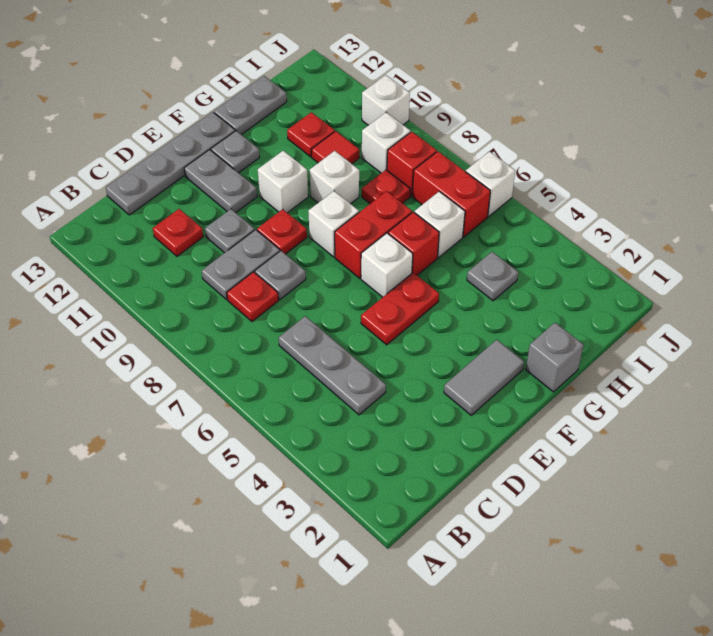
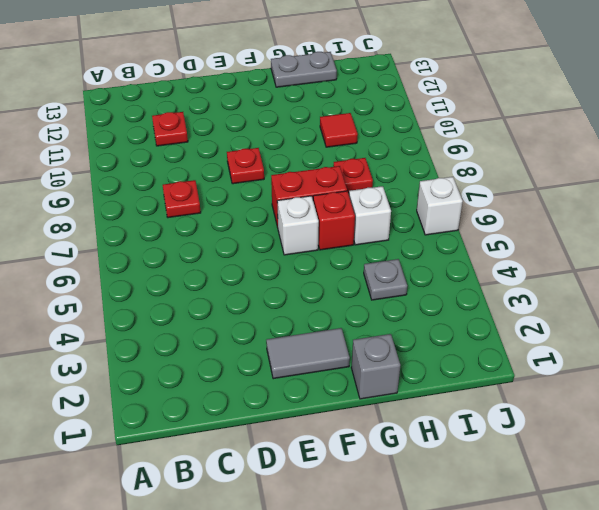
none -> grey plate C4:C6 level 1
none -> grey plate C9:D9 level 1
none -> grey plate C13:F13 level 1
none -> grey plate D8 level 1

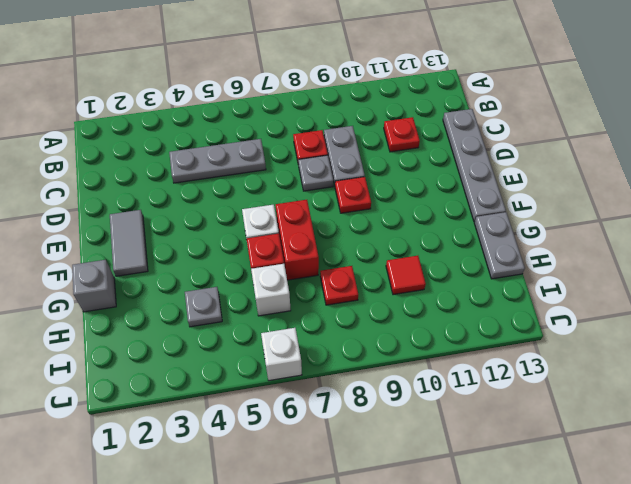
none -> grey plate D10 level 1
none -> red plate E5:F5 level 1
none -> grey plate E11:E12 level 1
none -> white brick F8 level 1

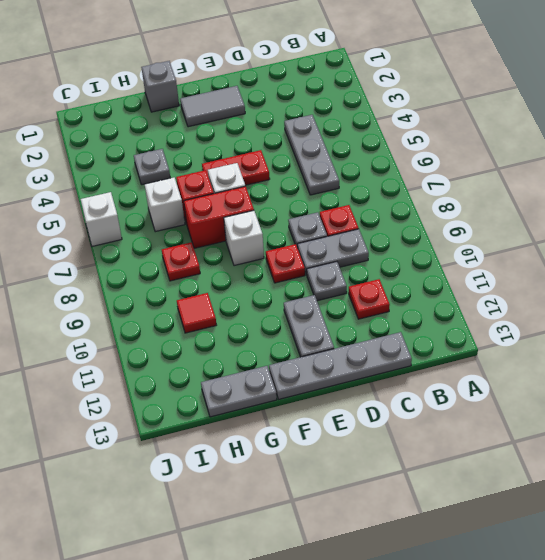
none -> white brick F10 level 1
none -> grey plate F12 level 1
none -> white brick G9 level 1
none -> red plate H11 level 1

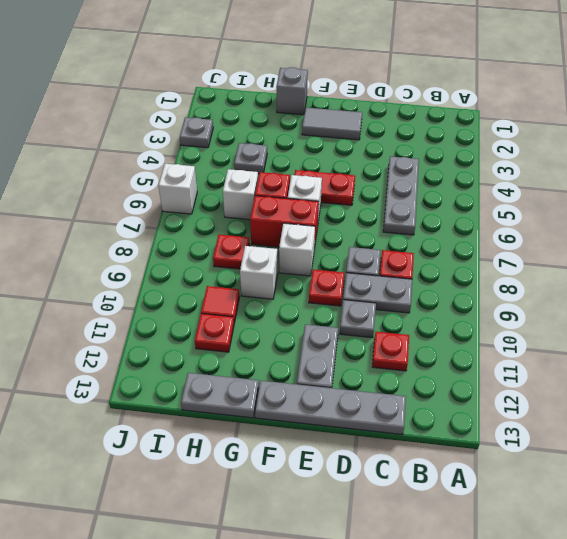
grey plate J3 level 1 -> grey plate F12 level 1
none -> white brick F10 level 1
none -> red brick I6:I7 level 1
none -> red brick I8 level 1
none -> white brick I9 level 1

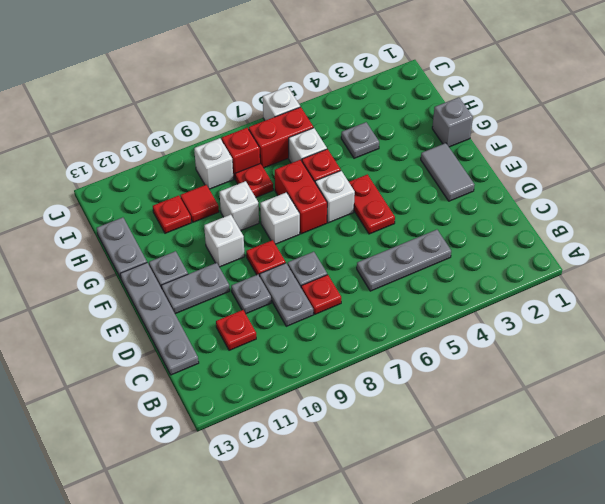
none -> white brick J10 level 1

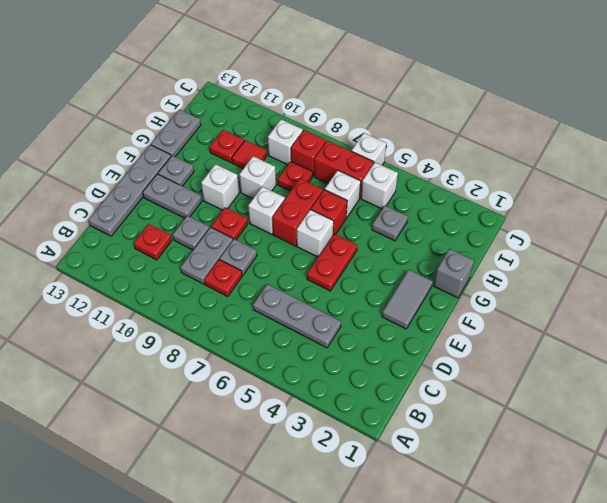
white brick I5 level 1 -> white brick J10 level 1

